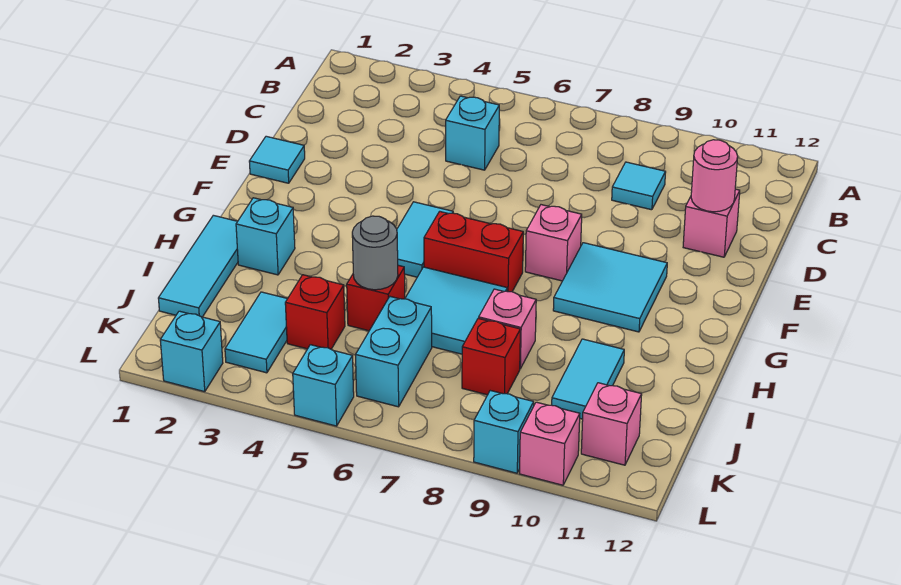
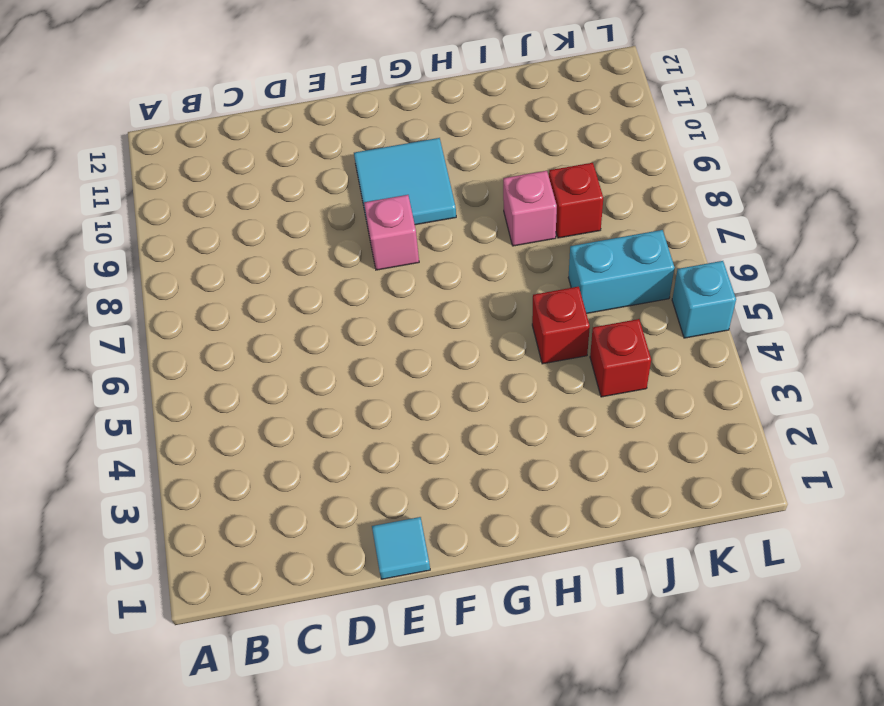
none -> cyan brick C5 level 1
none -> cyan tile C9 level 1
none -> pink brick D11 level 1

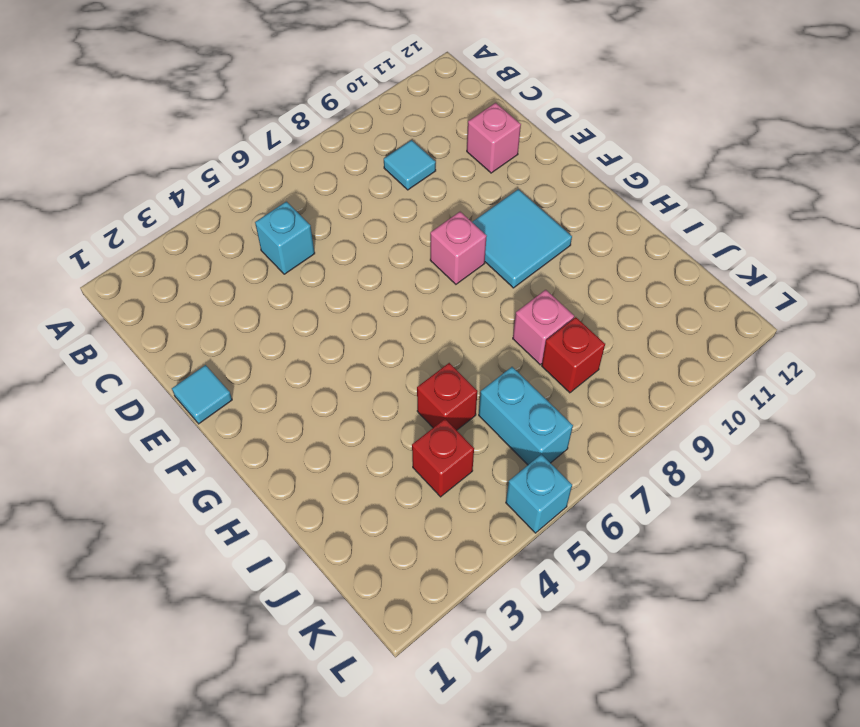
none -> cyan tile F5:G5 level 1
none -> red brick G6:G7 level 1
none -> cyan tile H1:J1 level 1

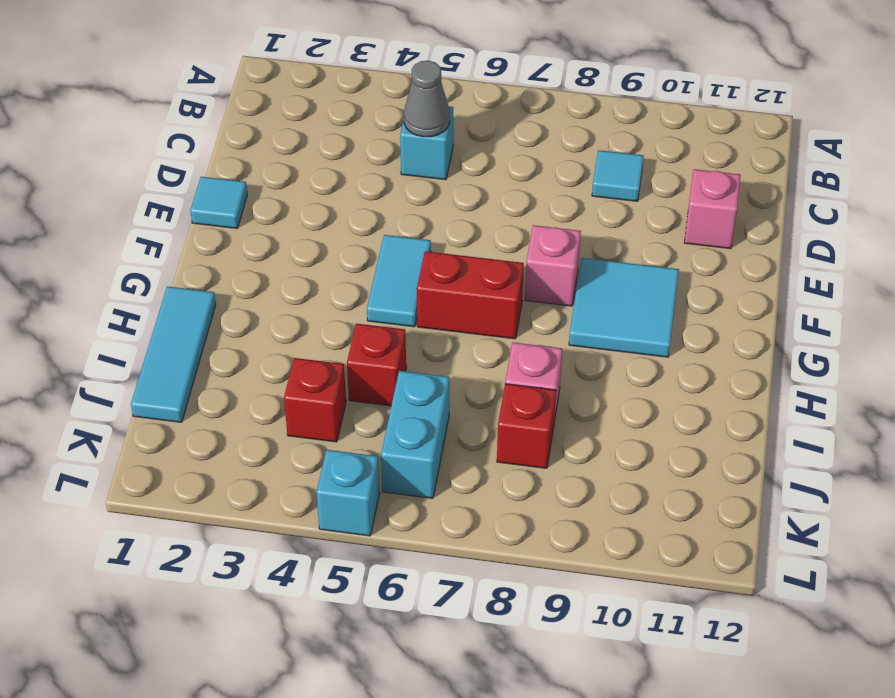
grey cone C5 level 2 -> none
none -> cyan brick H2 level 1
none -> cyan tile H6:I7 level 1
none -> cyan tile I10:J10 level 1

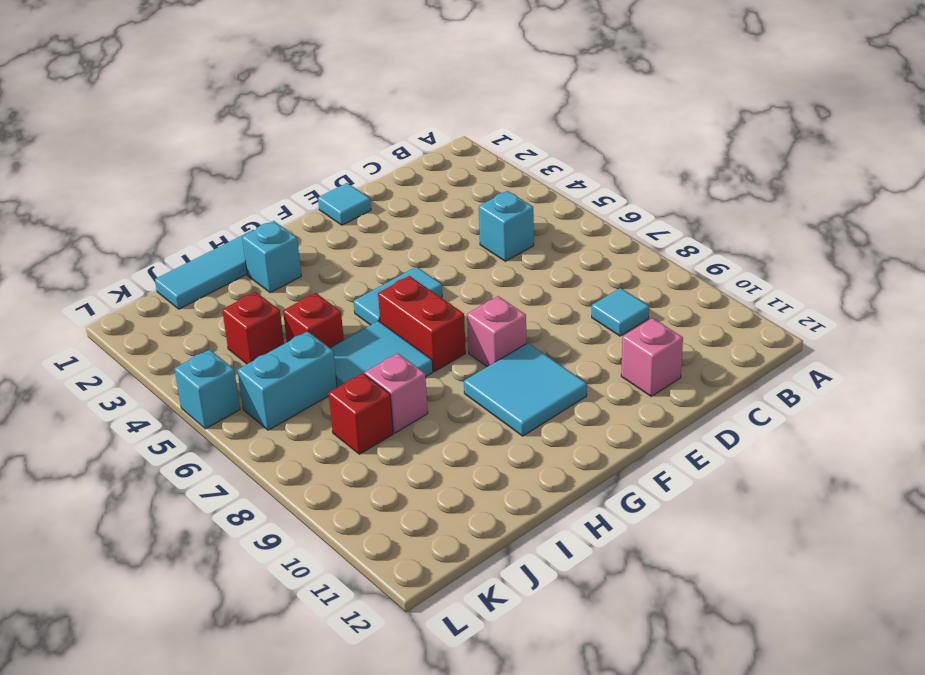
none -> cyan tile I10:J10 level 1
none -> cyan tile J3:K3 level 1
none -> pink brick K11 level 1

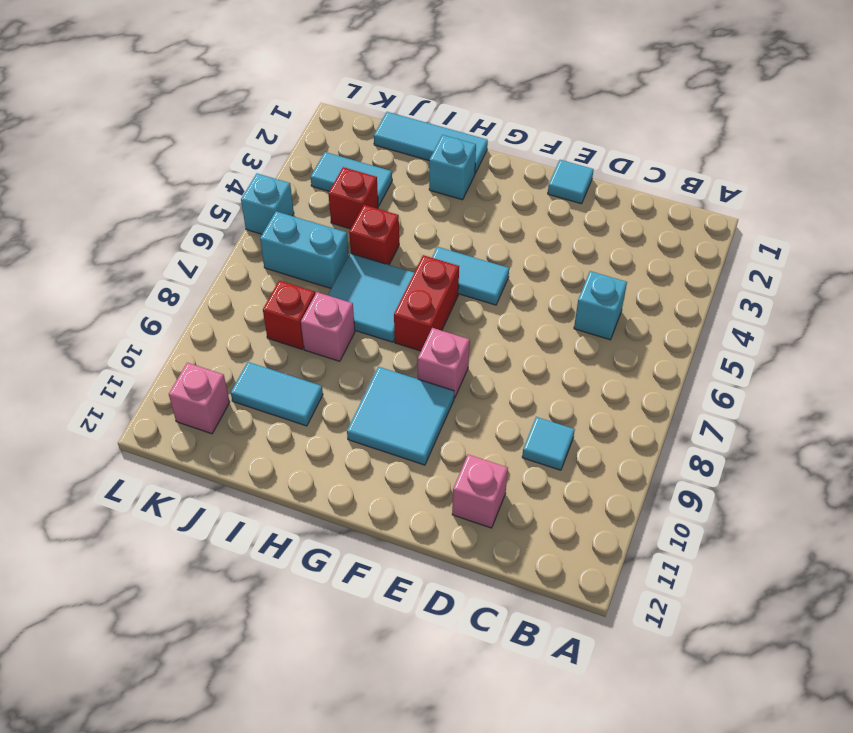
none -> cyan brick L2 level 1
none -> cyan brick L9 level 1
none -> pink brick L10 level 1

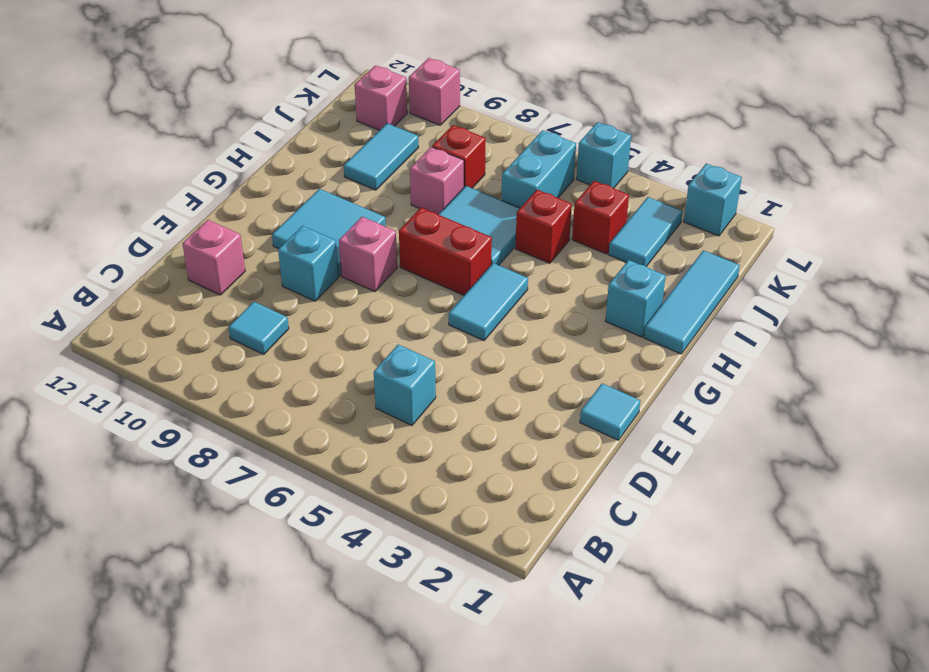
cyan brick E9 level 1 -> cyan brick L9 level 1
none -> pink round brick D11 level 2
none -> grey round brick I5 level 2

